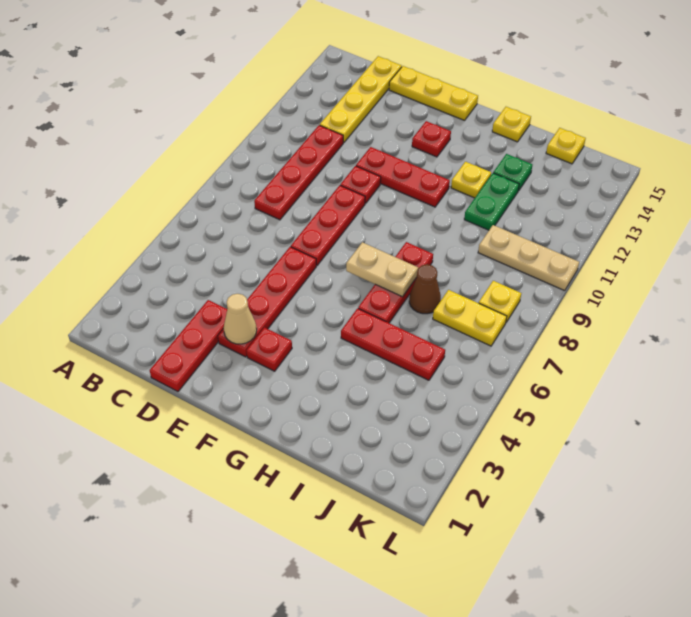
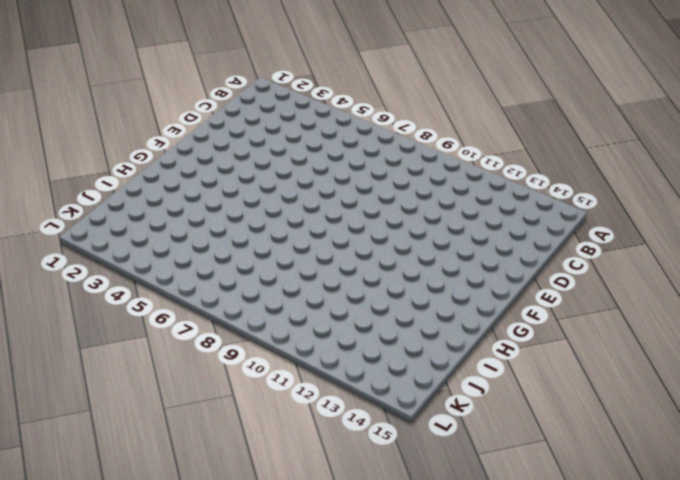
none -> red plate C8:C11 level 1
none -> yellow plate C12:C15 level 1
none -> red plate D1:D3 level 1

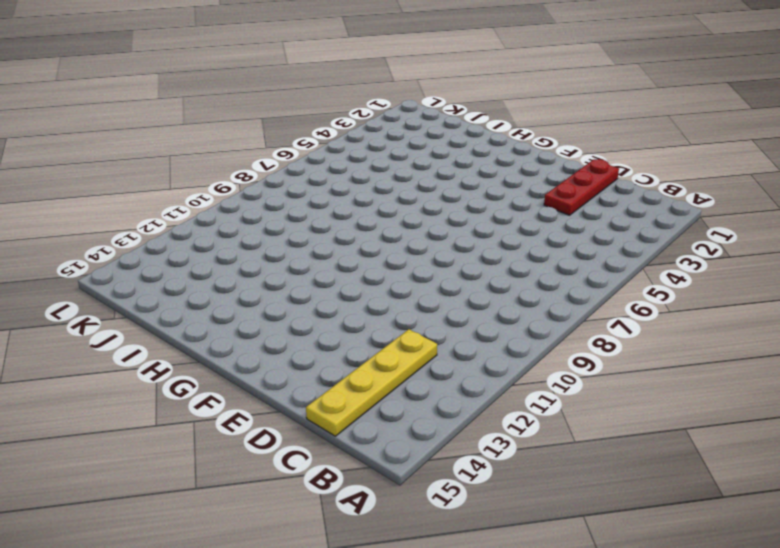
none -> red plate C8:C11 level 1
none -> yellow plate D15:F15 level 1
none -> red plate E3:E6 level 1

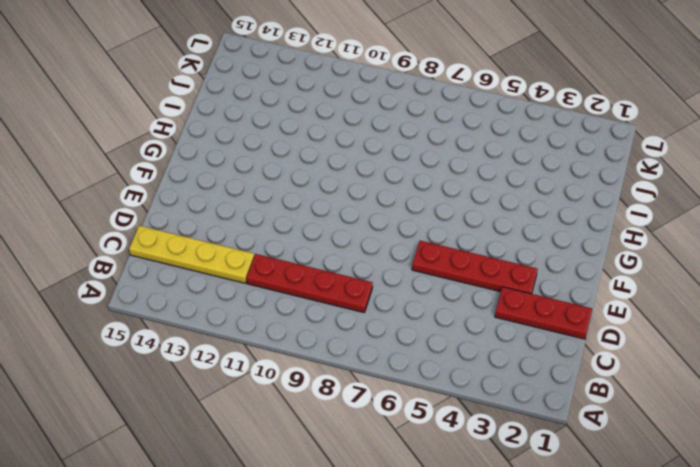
none -> yellow plate D15:F15 level 1
none -> red plate E7:E9 level 1
none -> red plate E10 level 1

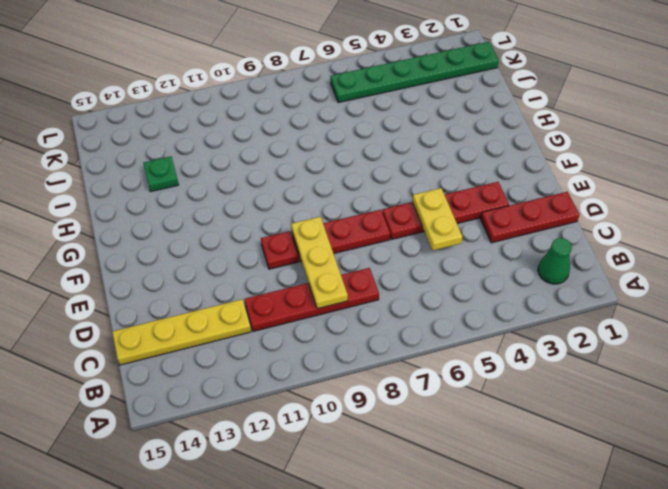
green cone B2 level 1 -> none
yellow plate C9:E9 level 2 -> yellow plate D15:F15 level 1
yellow plate D5:E5 level 2 -> yellow plate J7:K7 level 1
green plate K1:K6 level 1 -> none
none -> red plate E11:G11 level 1
none -> red plate F3 level 1
none -> red plate F13 level 1

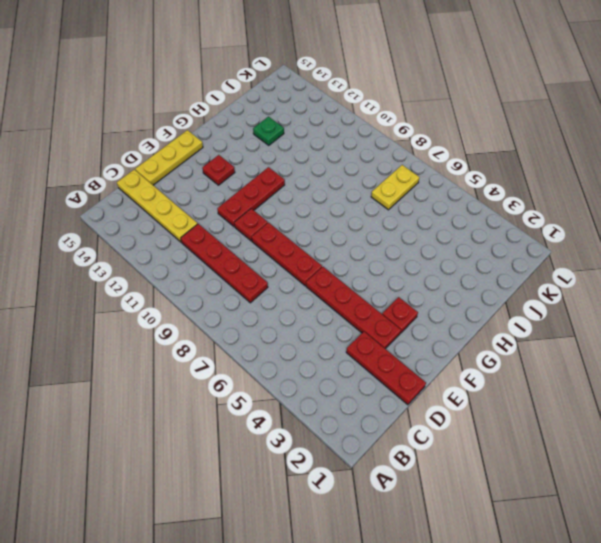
none -> red plate H5:J5 level 1
none -> red plate H6:H8 level 1
none -> yellow plate H12 level 1

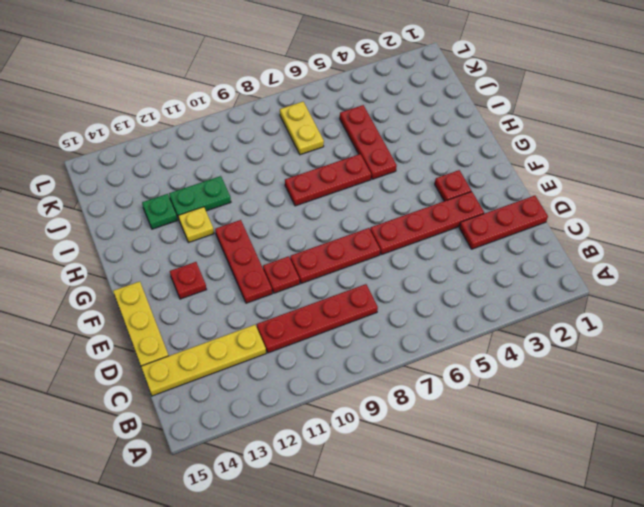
none -> yellow plate H15 level 1
none -> brown cone I7 level 1
none -> tan plate J10:L10 level 1

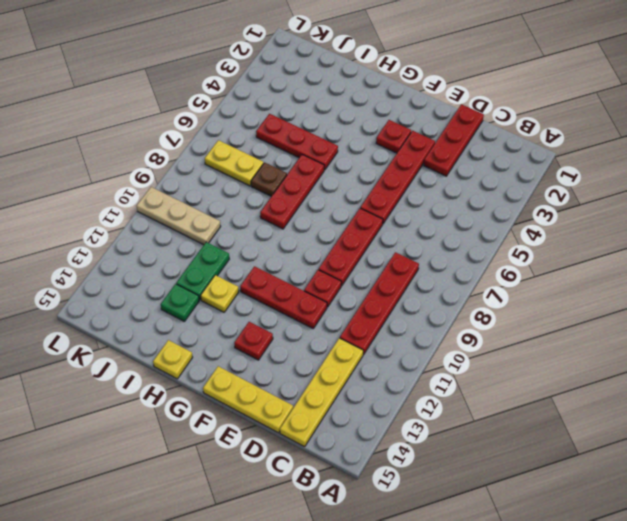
brown plate I7 level 1 -> brown cone I7 level 1
none -> yellow plate J15 level 1
none -> yellow plate K8 level 1
none -> tan cone E3 level 2

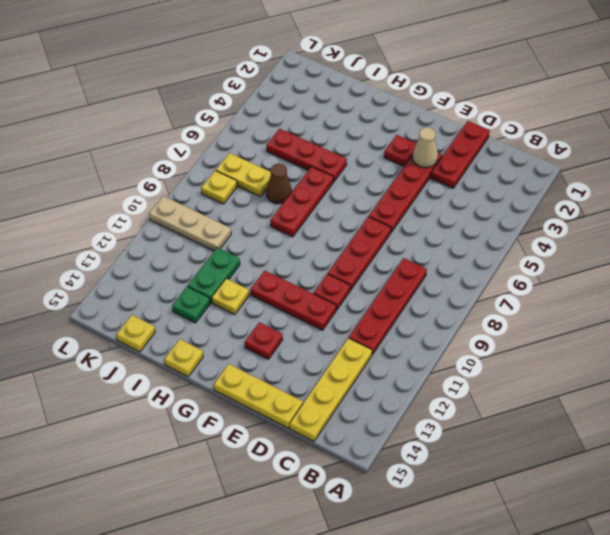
none -> tan plate G7:H7 level 2

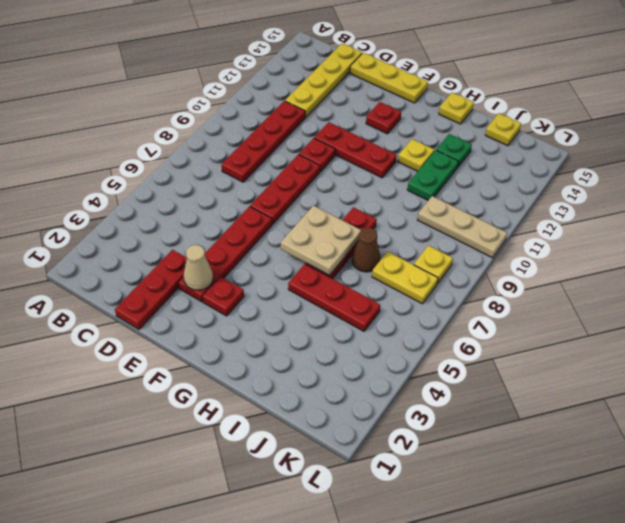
tan plate G6:H7 level 2 -> tan plate G7:H7 level 2

